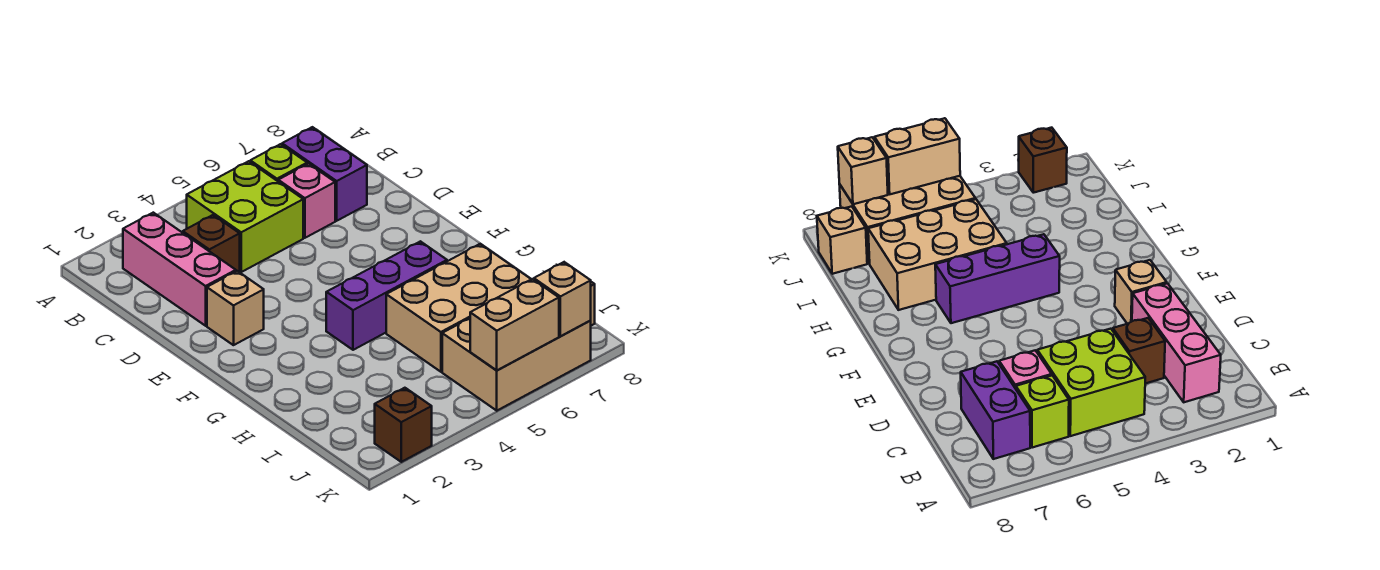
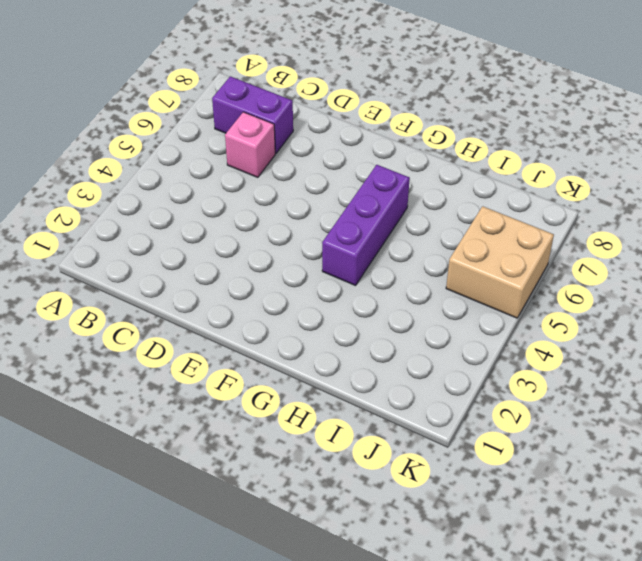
tan brick J5:K6 level 1 -> tan brick J5:K7 level 1
none -> pink brick B2:D2 level 1
none -> lime brick B4:C5 level 1
none -> lime brick B6 level 1

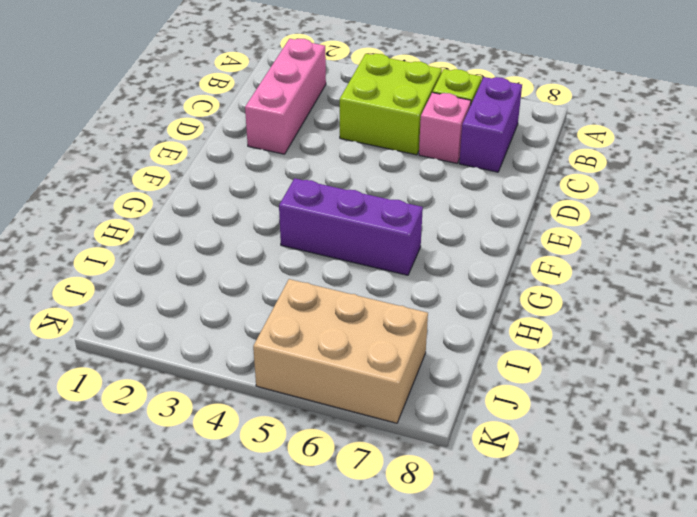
none -> brown brick C3 level 1
none -> tan brick E2 level 1
none -> tan brick H5:I7 level 1

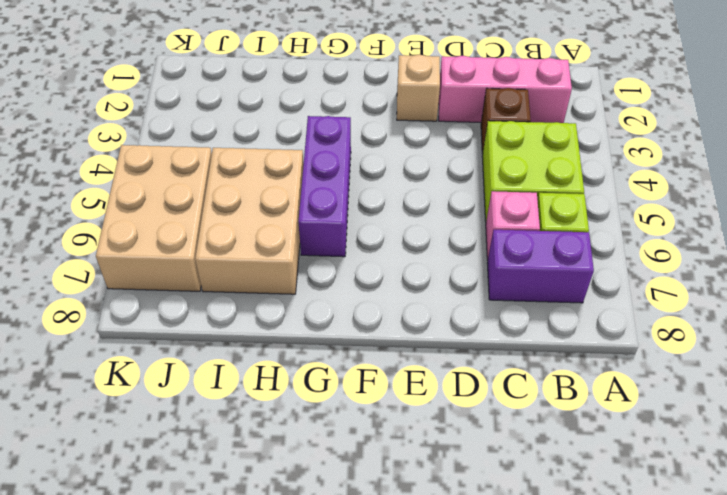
none -> tan brick J8 level 1
none -> brown brick K2 level 1
none -> tan brick K5:K6 level 2

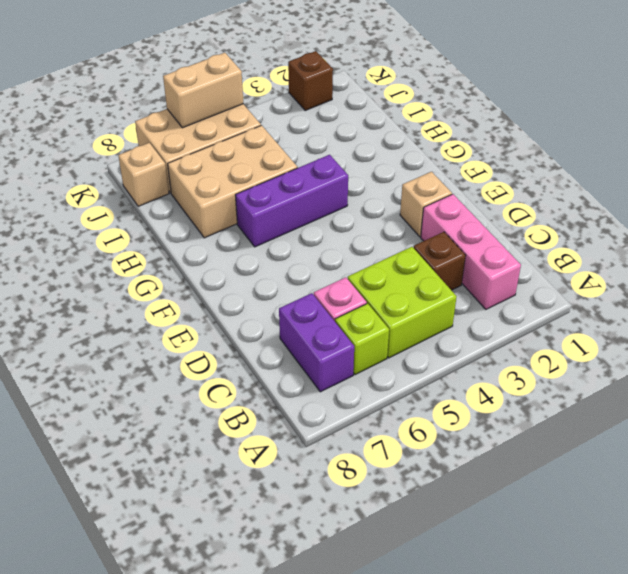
none -> tan brick K7 level 2

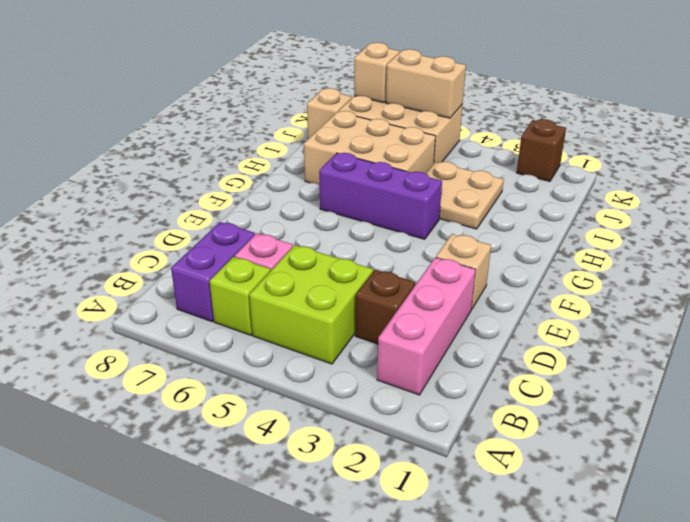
tan plate H3:I4 level 1 -> none

